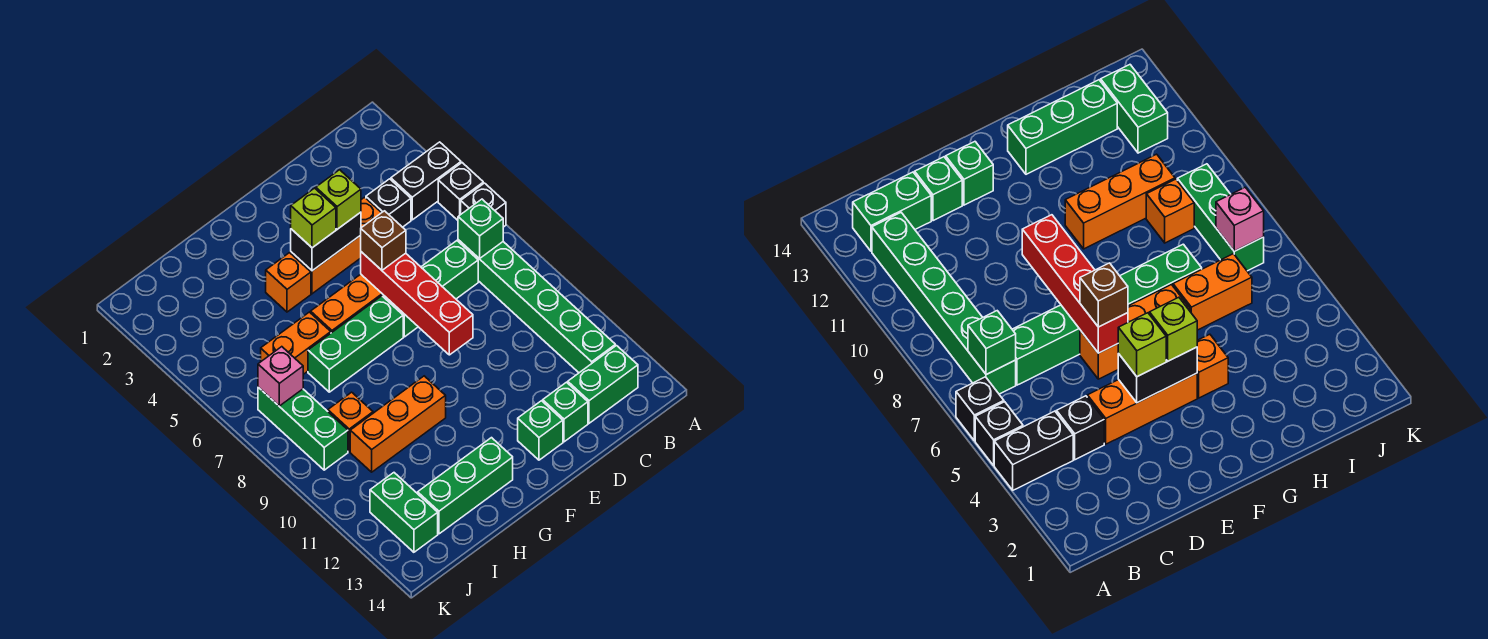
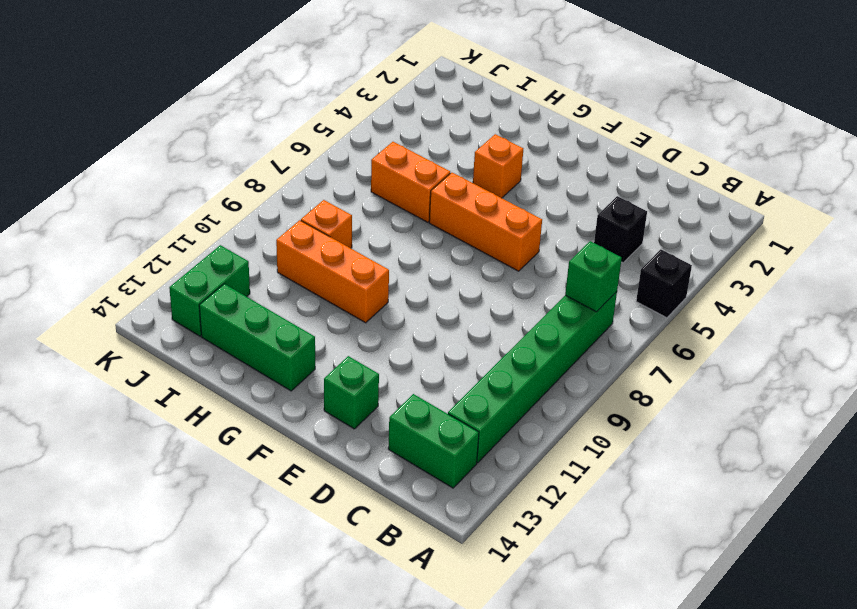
none -> black brick A4:B4 level 1
none -> black brick A6 level 1
none -> green brick C7:E7 level 1

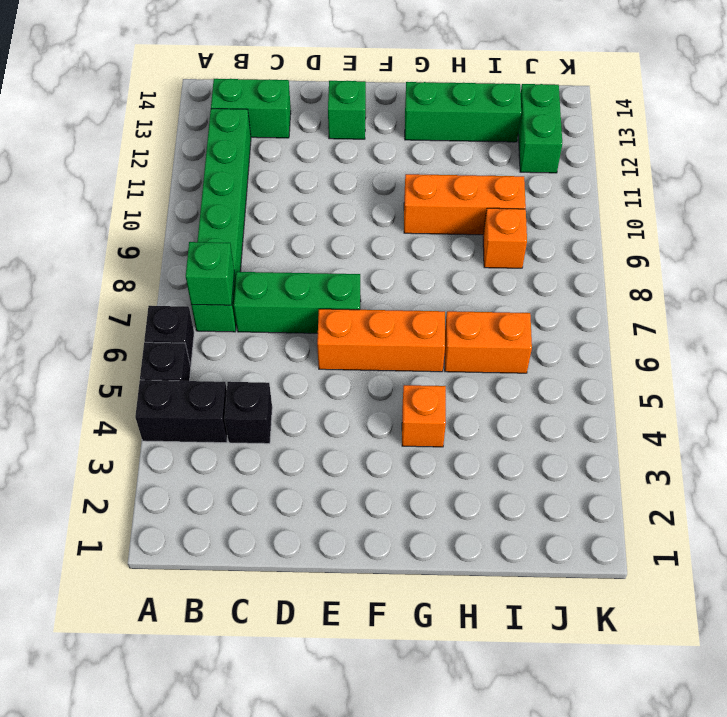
none -> orange brick D4:F4 level 1
none -> green brick D13 level 1
none -> green brick F7:H7 level 1

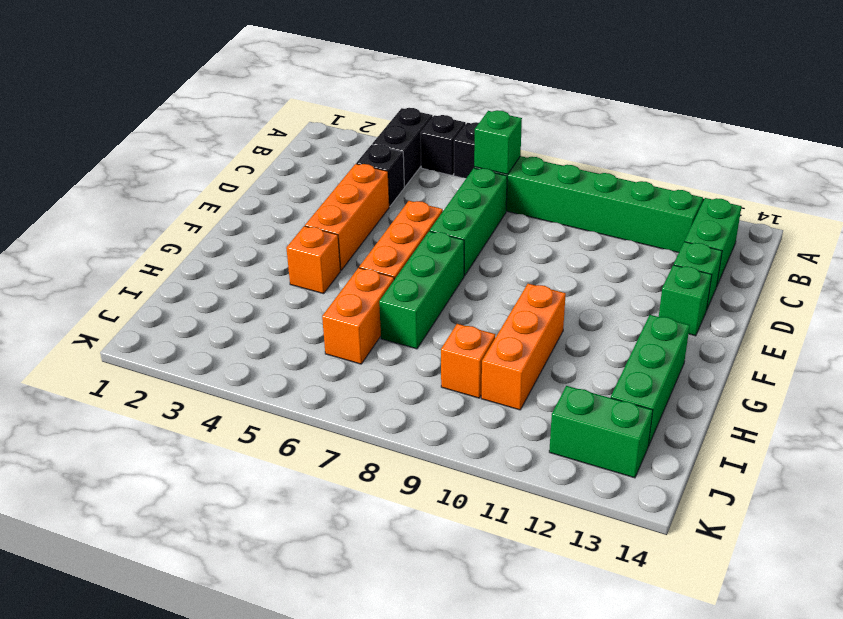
none -> green brick J7:J9 level 1
none -> black brick E4:F4 level 2
none -> red brick E6:E9 level 2

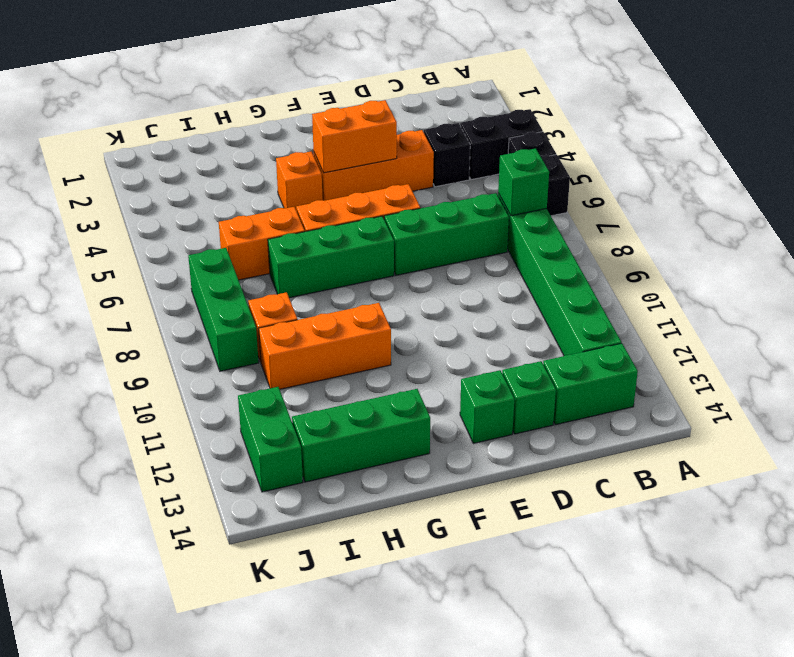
orange brick E4:F4 level 2 -> black brick E4:F4 level 2
none -> red brick E6:E9 level 2
none -> pink brick J7 level 2
none -> lime brick E4 level 3

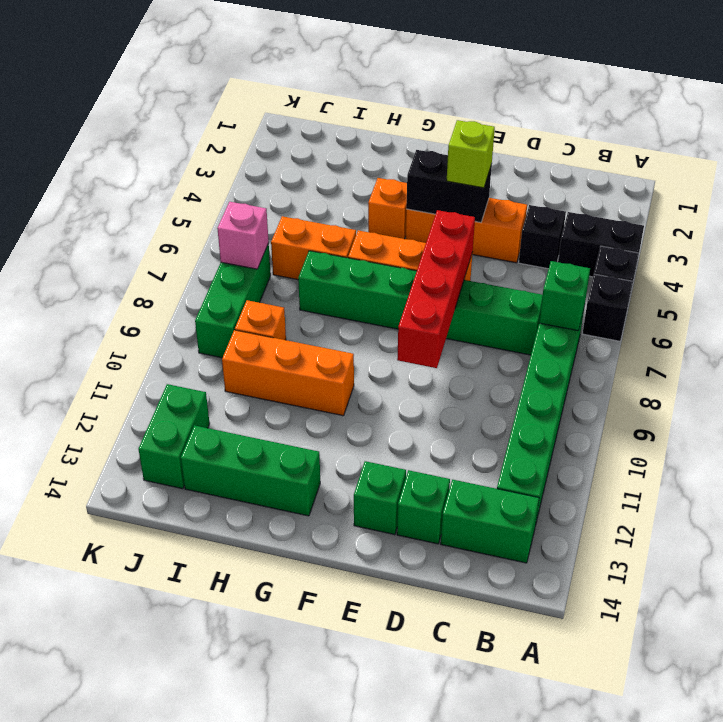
none -> brown brick E6 level 3
none -> lime brick F4 level 3

